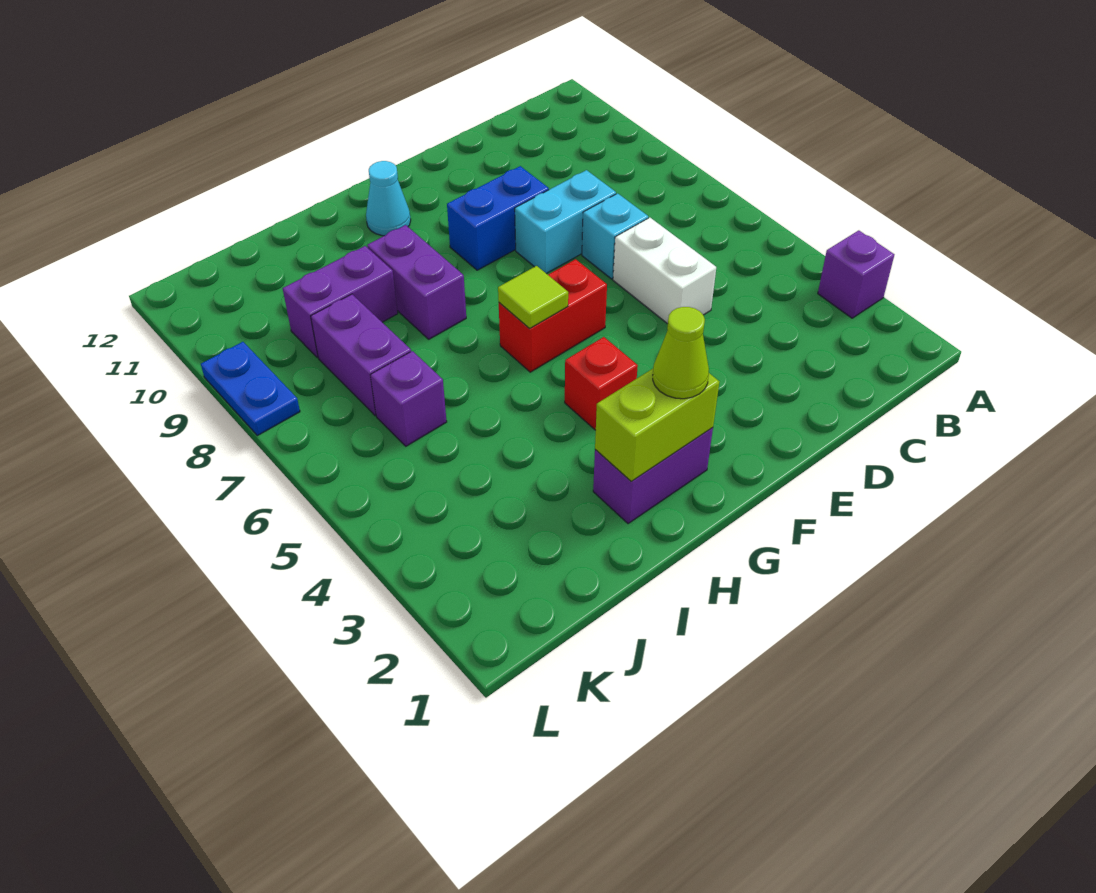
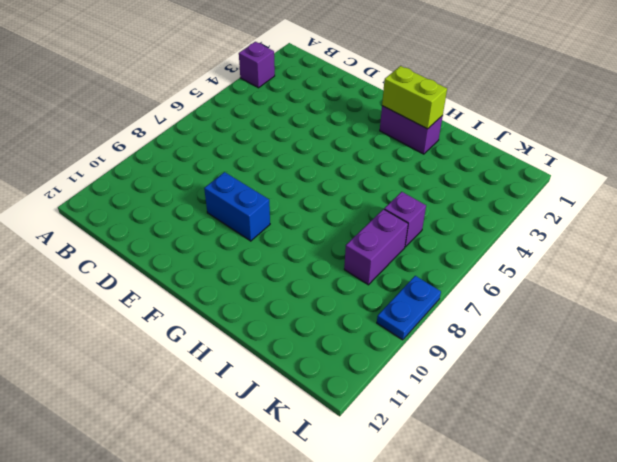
none -> white brick D5:D6 level 1
none -> cyan brick D7 level 1
none -> cyan brick D8:E8 level 1

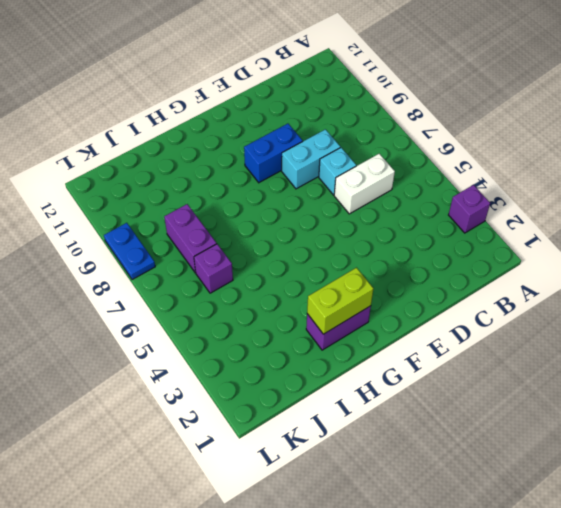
white brick C6:D6 level 1 -> white brick D5:D6 level 1
none -> red brick F6:G6 level 1
none -> red brick G4 level 1
none -> cyan cone G11 level 1

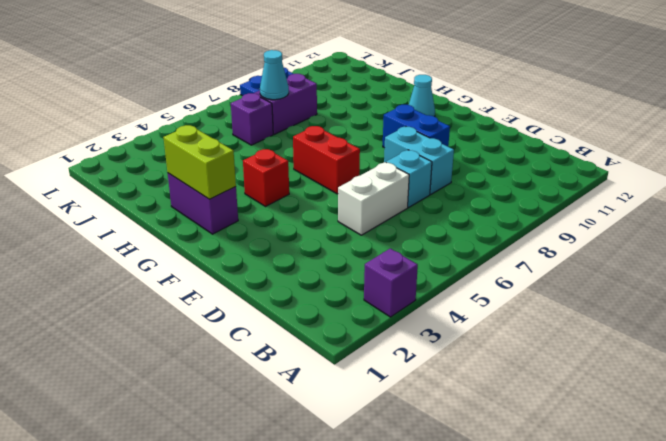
cyan cone J7 level 2 -> none
none -> purple brick H8:H9 level 1
none -> purple brick I9:J9 level 1
none -> lime tile G6 level 2

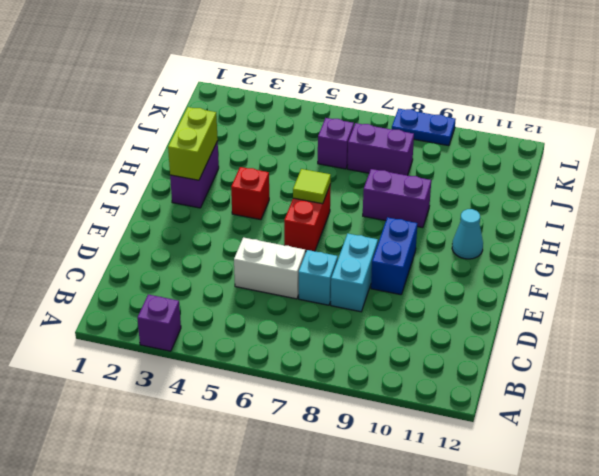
none -> purple brick I9:J9 level 1
none -> lime cone G2 level 3

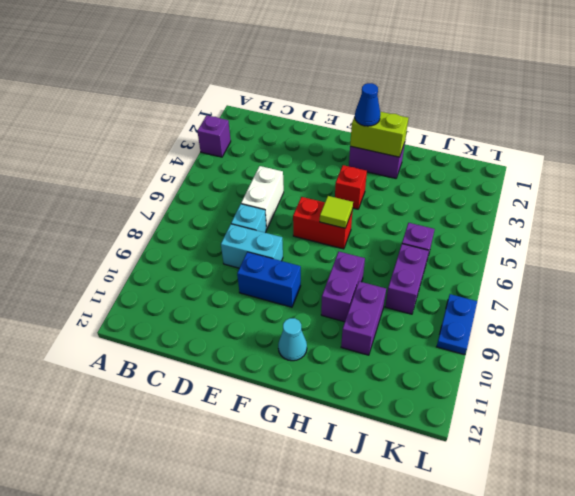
blue cone G2 level 3 -> lime cone G2 level 3
purple brick I9:I10 level 1 -> purple brick I9:J9 level 1

